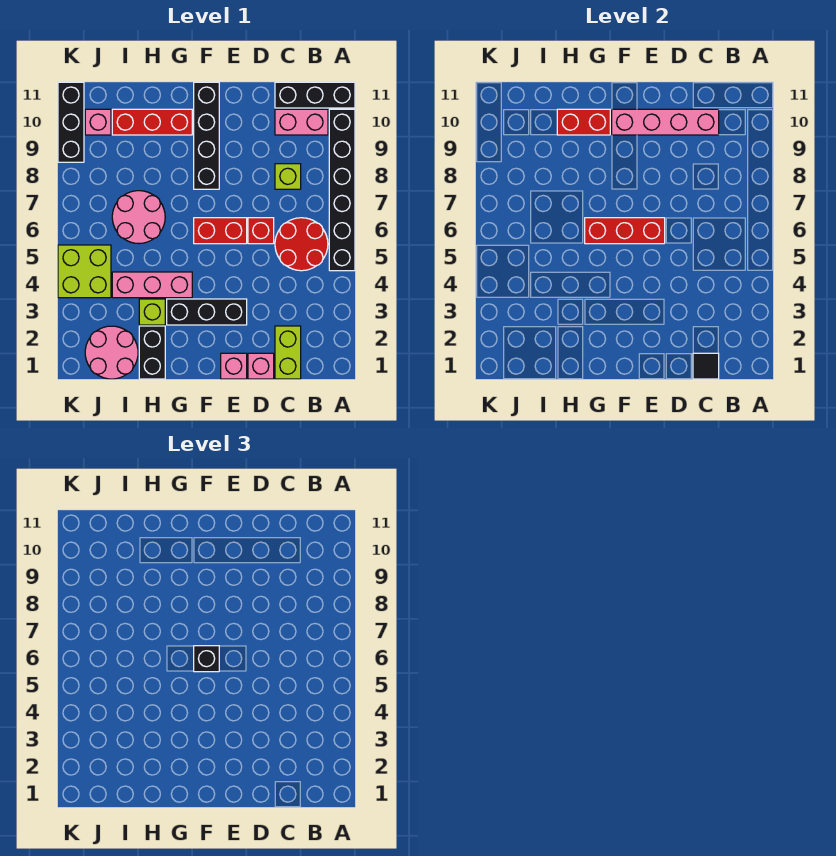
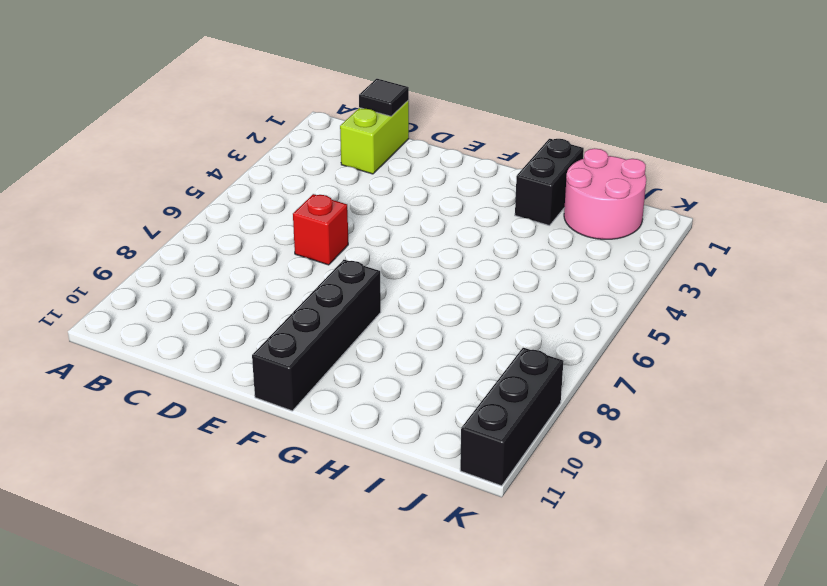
none -> black brick A5:A10 level 1
none -> black brick A11:C11 level 1
none -> red round brick B5:C6 level 1

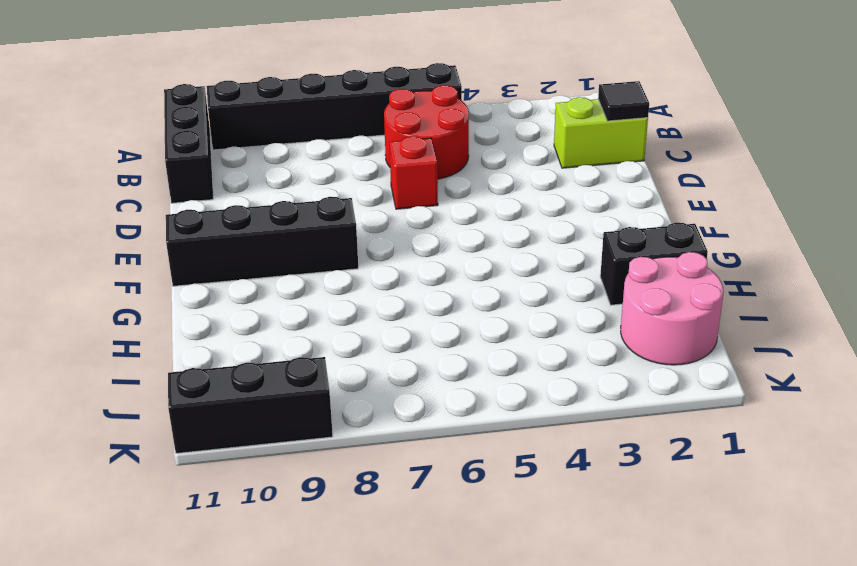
none -> pink brick B10:C10 level 1
none -> lime brick C8 level 1
none -> pink brick D1 level 1

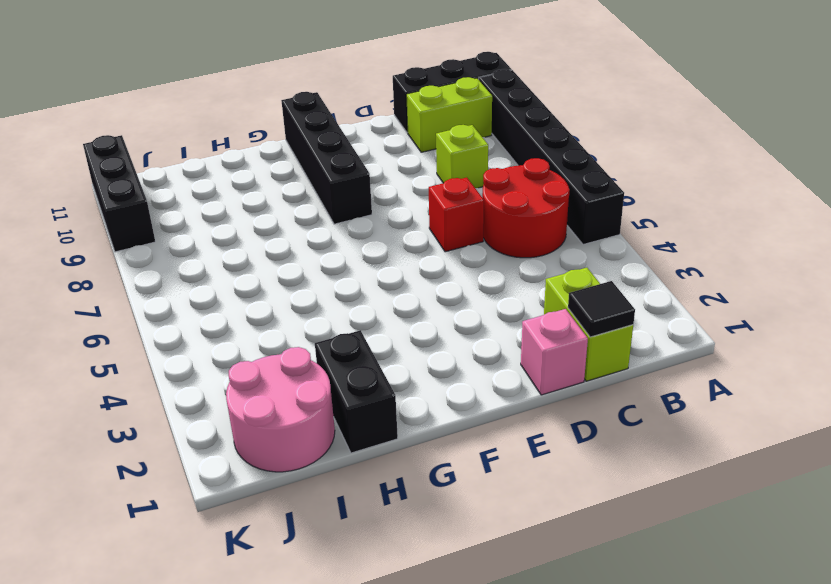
lime brick B10:C10 level 1 -> pink brick B10:C10 level 1
none -> pink brick E1 level 1
none -> black brick E3:G3 level 1
none -> red brick E6:F6 level 1

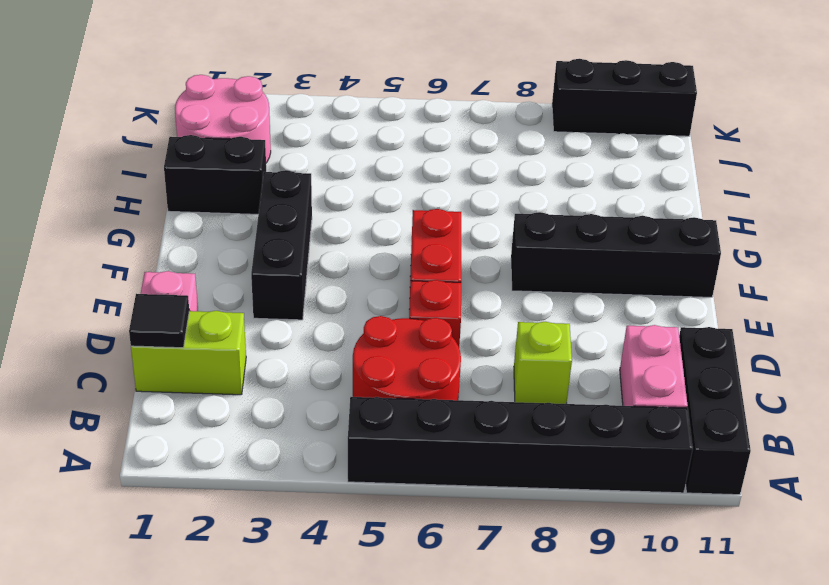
none -> pink brick E1 level 1
none -> pink brick G4:I4 level 1
none -> red brick G10:I10 level 1

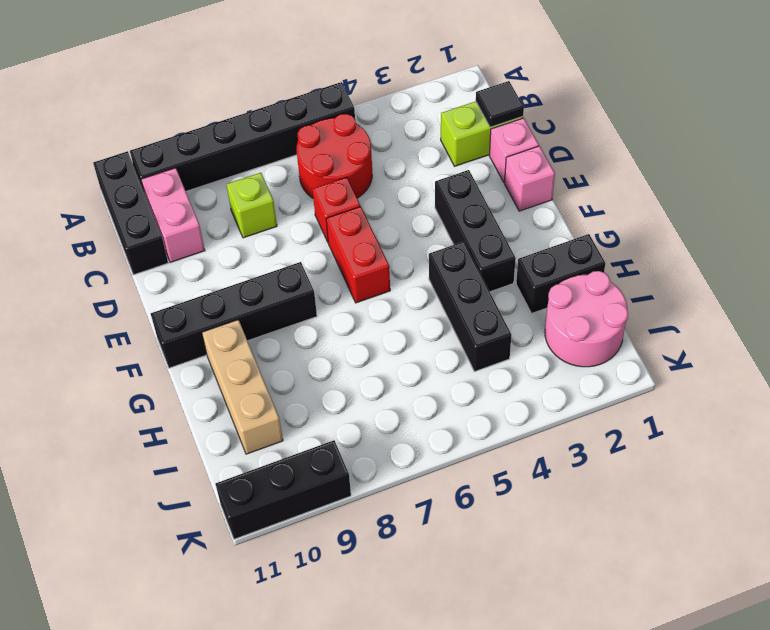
black brick G4:I4 level 1 -> pink brick G4:I4 level 1
tan brick G10:I10 level 1 -> red brick G10:I10 level 1
none -> lime brick H3 level 1
none -> pink round brick H6:I7 level 1
none -> lime brick J4:K5 level 1

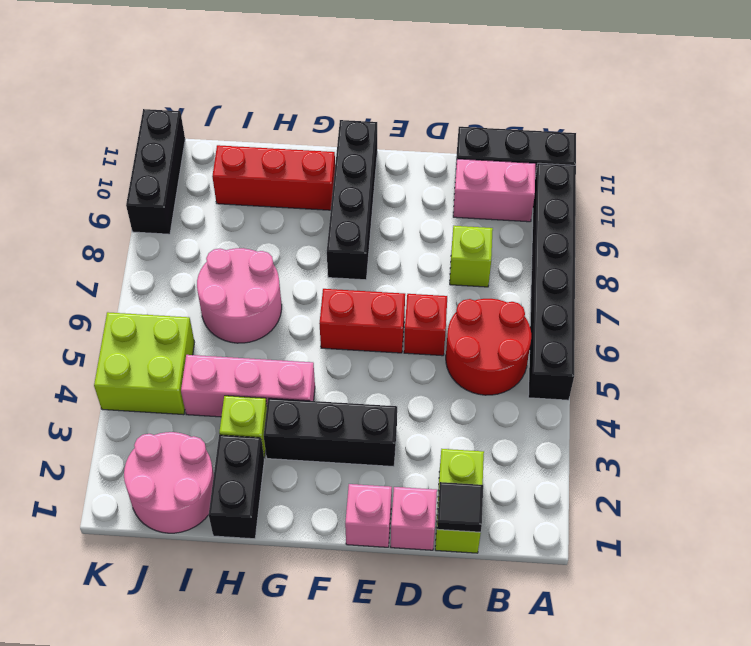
none -> pink brick J10 level 1
none -> pink brick C10:F10 level 2
none -> red brick E6:G6 level 2

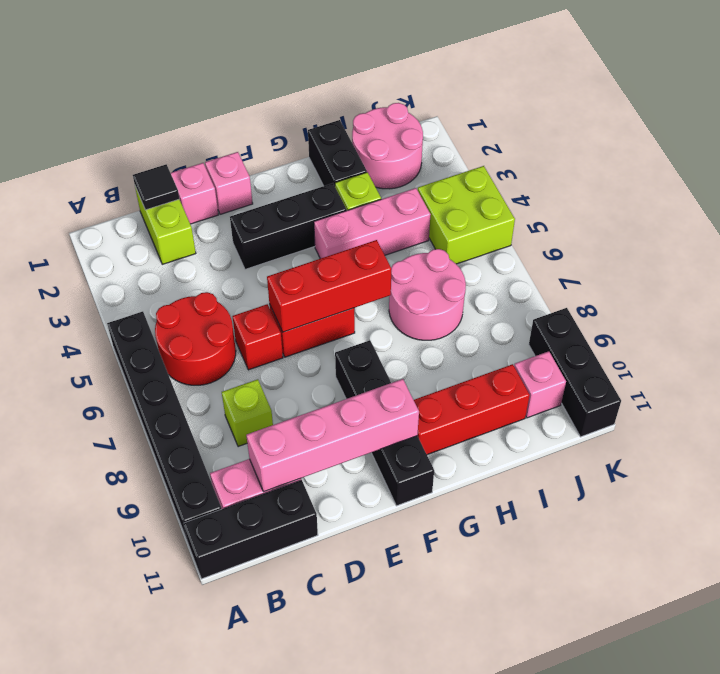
none -> red brick G10:H10 level 2
none -> black brick F6 level 3

